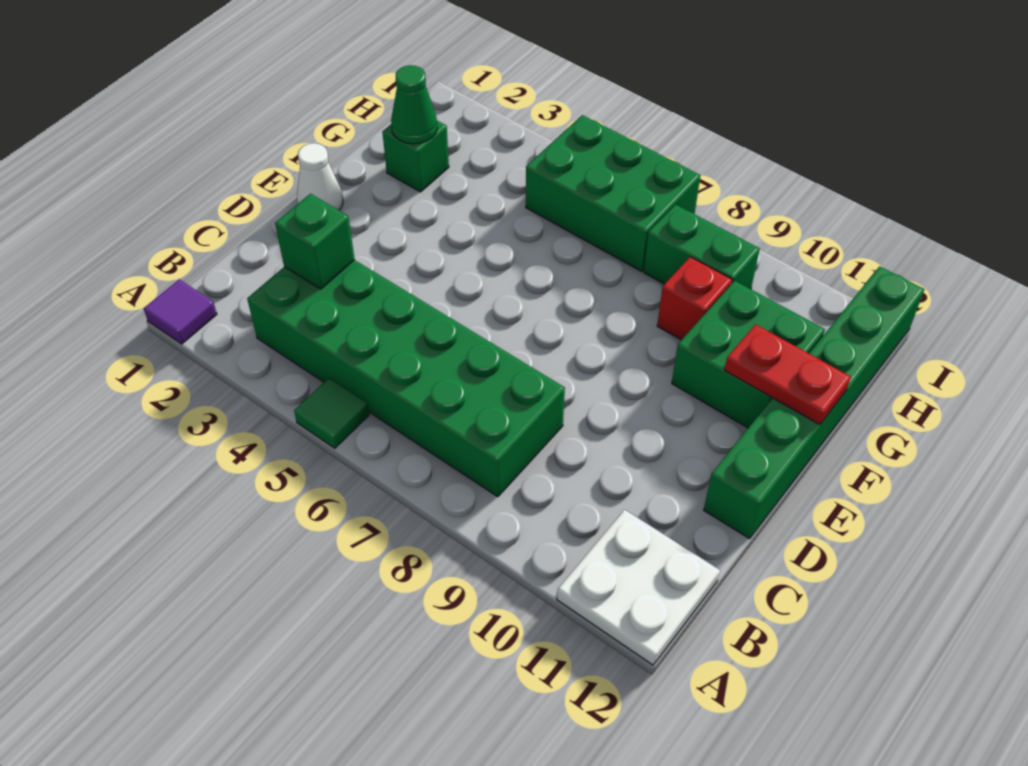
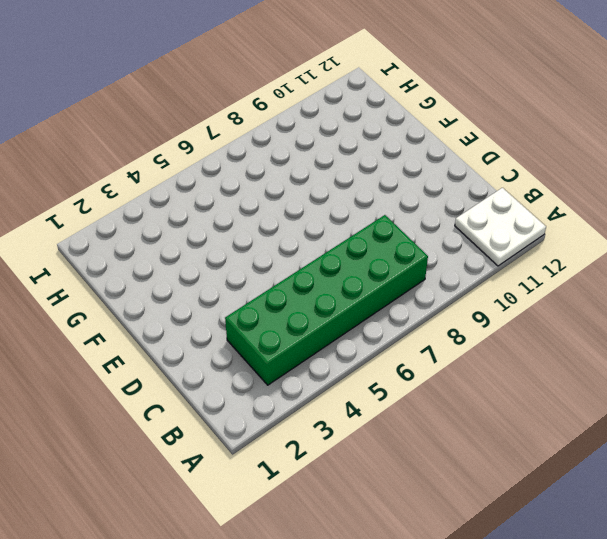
none -> purple tile A1 level 1
none -> green tile A5 level 1
none -> green brick D12:I12 level 1

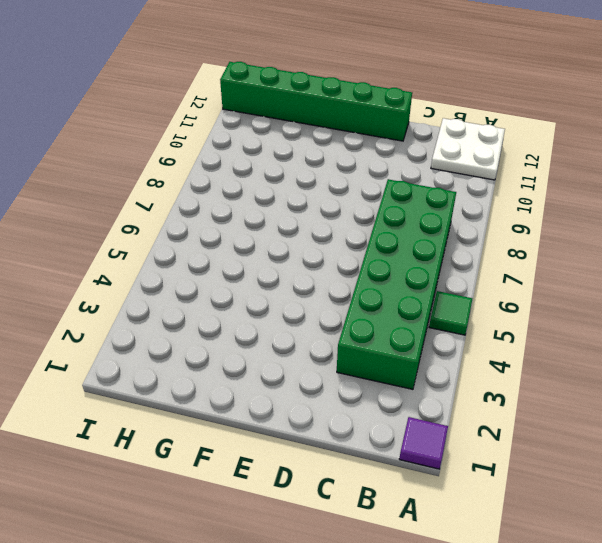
none -> white cone E1 level 1
none -> green brick F10:G11 level 1
none -> green brick G2 level 1

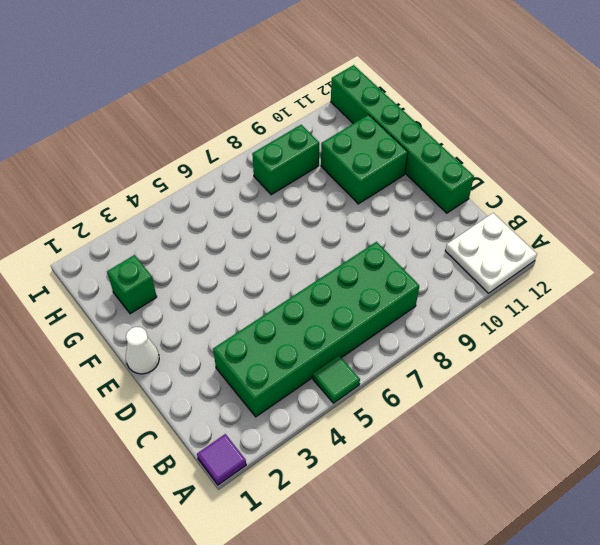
none -> red brick G9 level 1
none -> green brick H5:I7 level 1
none -> green brick C3 level 2

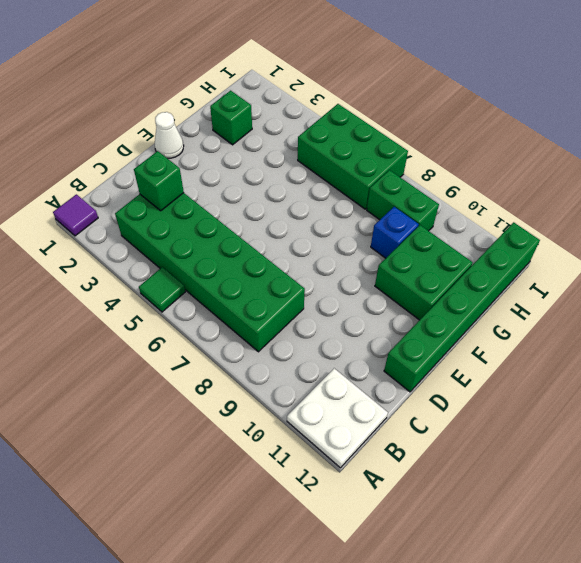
blue brick G9 level 1 -> red brick G9 level 1
none -> red plate F11:F12 level 2
none -> green cone G2 level 2

